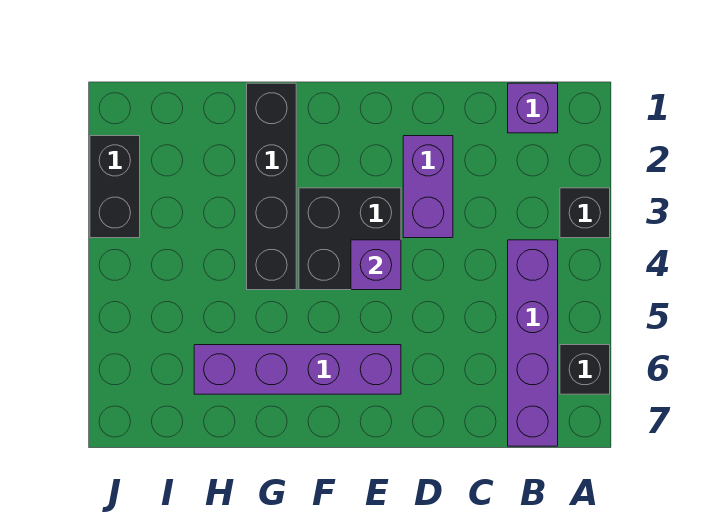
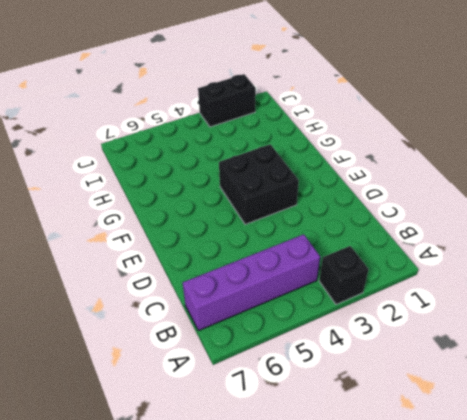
none -> black brick A6 level 1
none -> purple brick B1 level 1

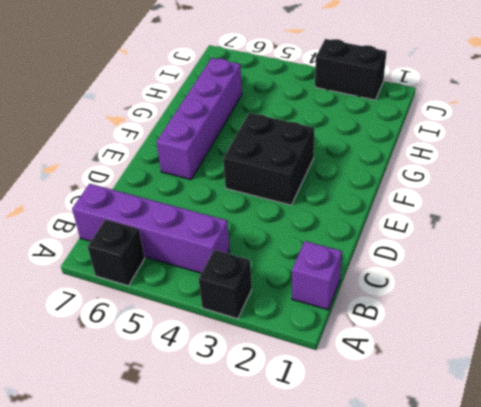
none -> purple brick D2:D3 level 1
none -> black brick G1:G4 level 1

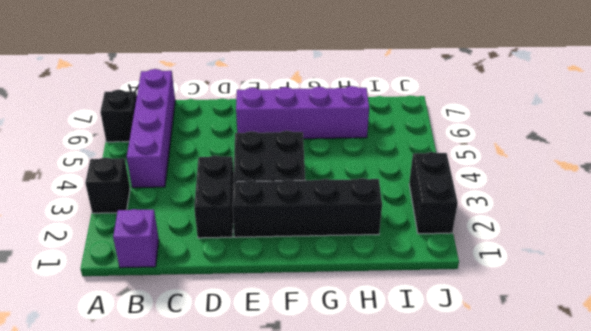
black brick D2:D3 level 1 -> purple brick D2:D3 level 1
black brick E2:H2 level 1 -> black brick G1:G4 level 1
none -> purple brick E4 level 2

